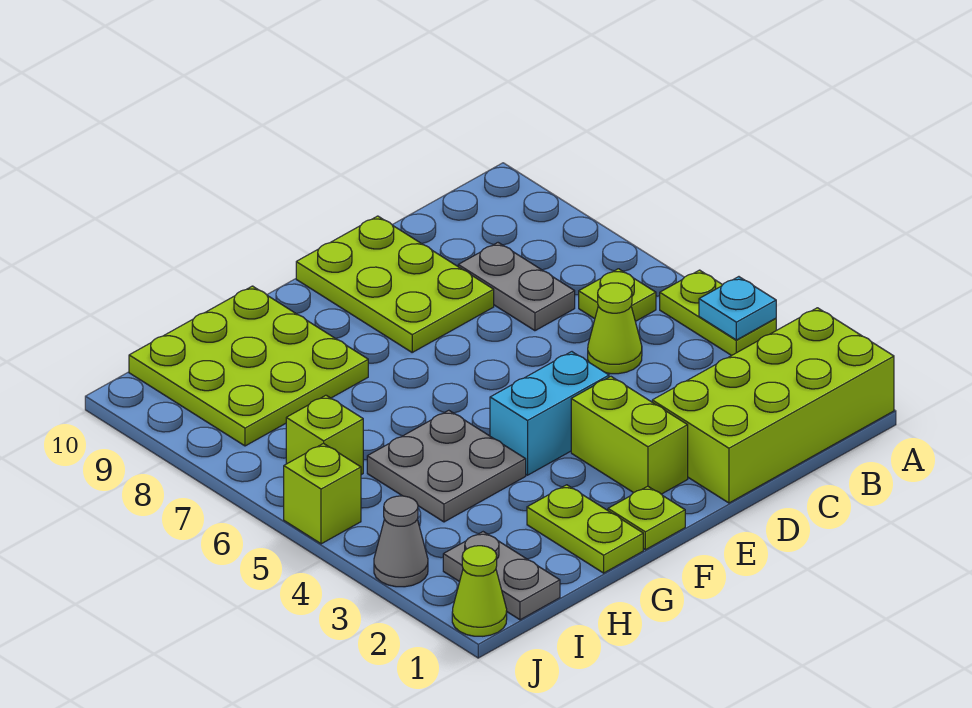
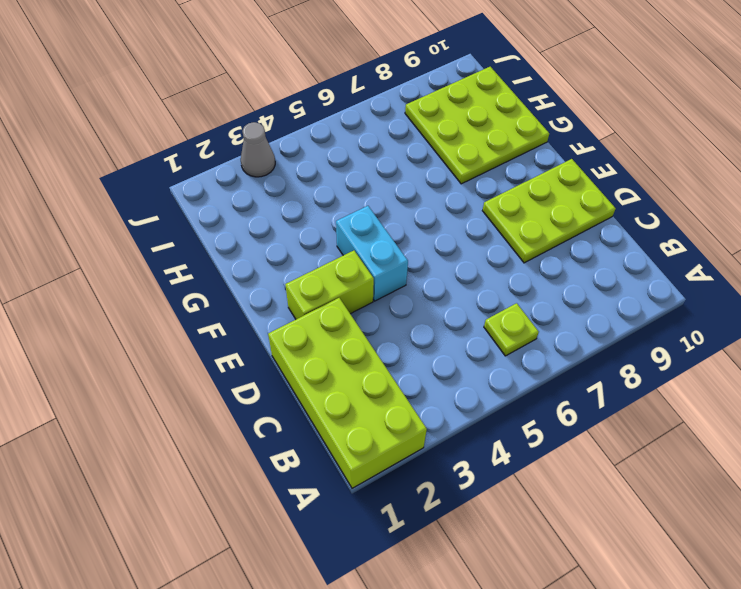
none -> lime plate A4:A5 level 1
none -> lime cone C5 level 1
none -> grey plate C7:C8 level 1

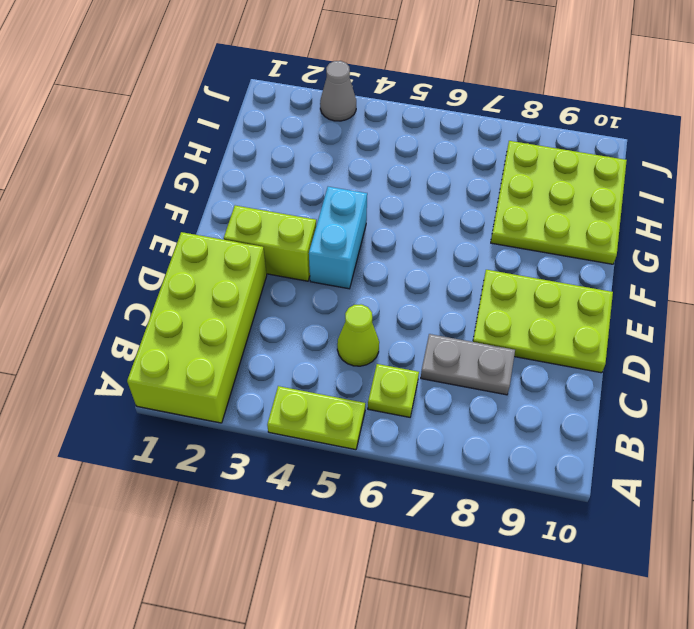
none -> lime plate F1 level 1
none -> lime plate G1:G2 level 1
none -> grey plate G4:H5 level 1

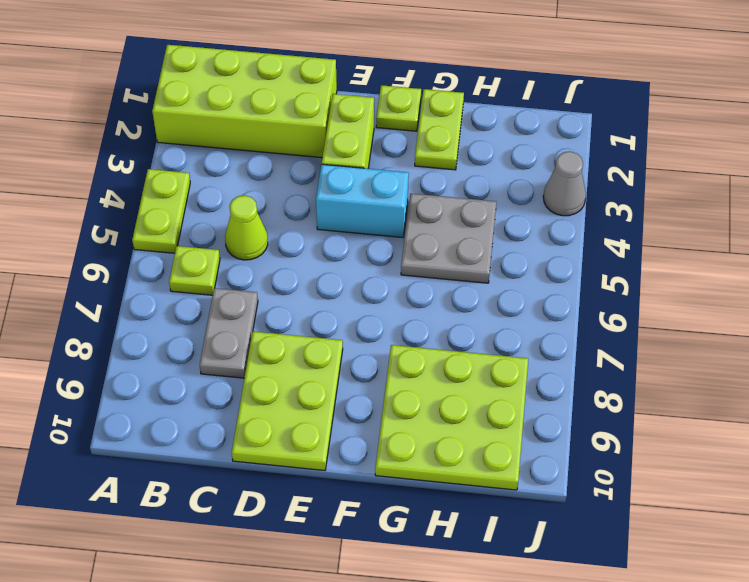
none -> grey plate I1:I2 level 1
none -> lime brick I6 level 1
none -> lime cone J1 level 1

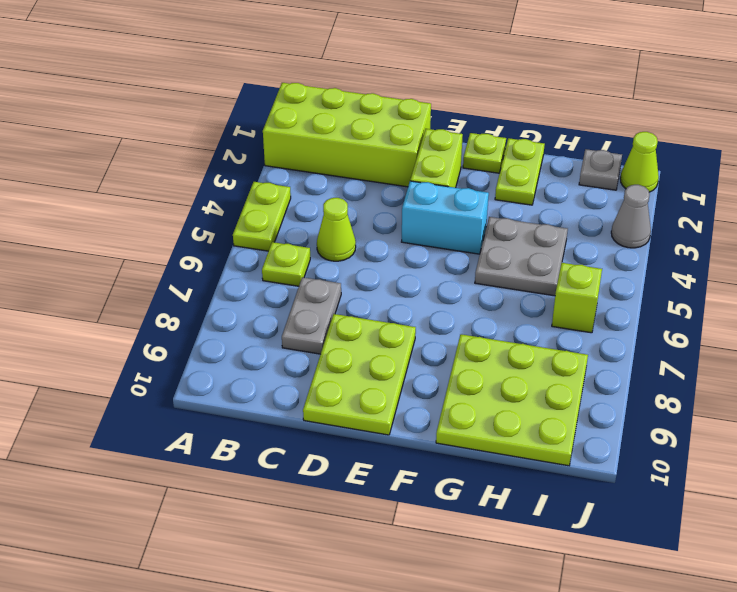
grey plate I1 level 1 -> grey plate I1:I2 level 1
none -> lime brick J5 level 1
none -> cyan plate A4 level 2

